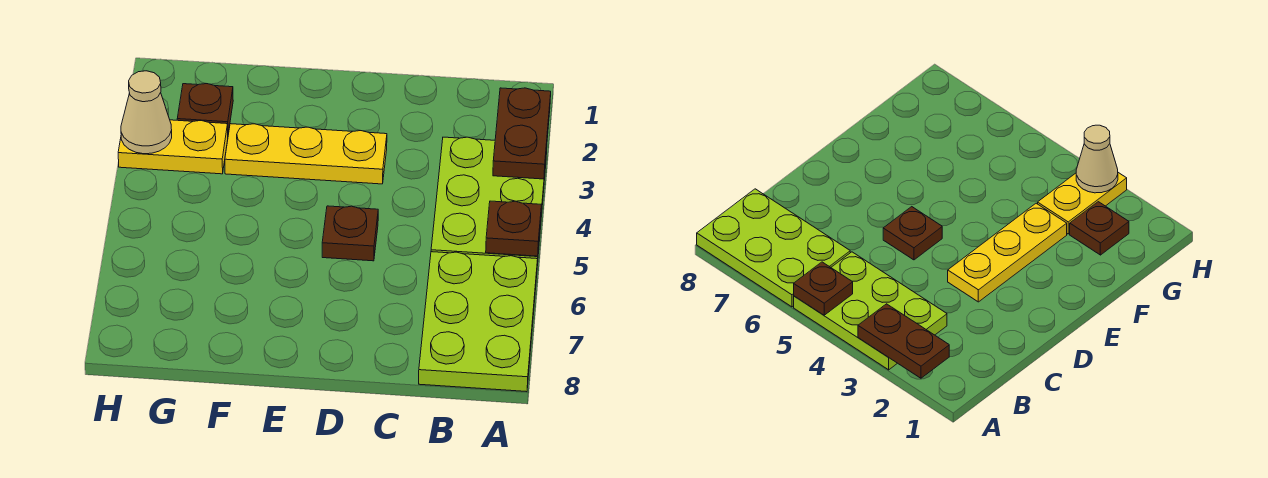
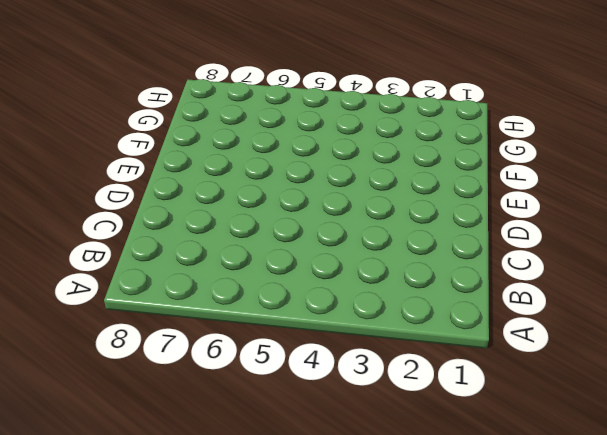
none -> lime plate A3:B5 level 1
none -> lime plate A6:B8 level 1

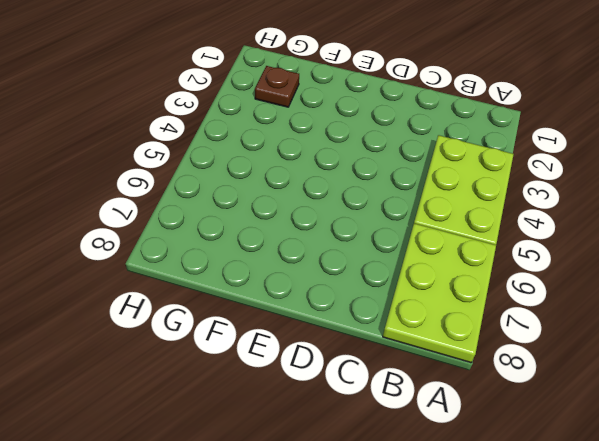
none -> yellow plate D3:F3 level 1
none -> brown plate D5 level 1

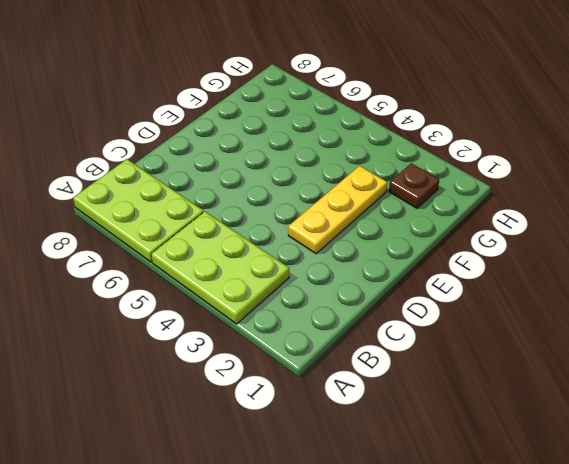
none -> brown plate D5 level 1
none -> yellow plate G3:H3 level 1

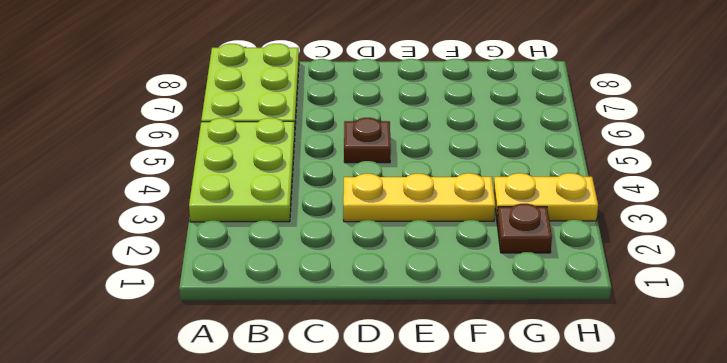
none -> brown plate A2:A3 level 2
none -> brown plate A5 level 2

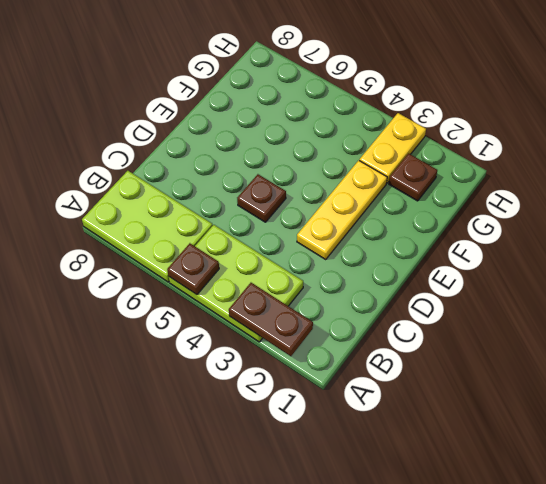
none -> tan cone H3 level 2

